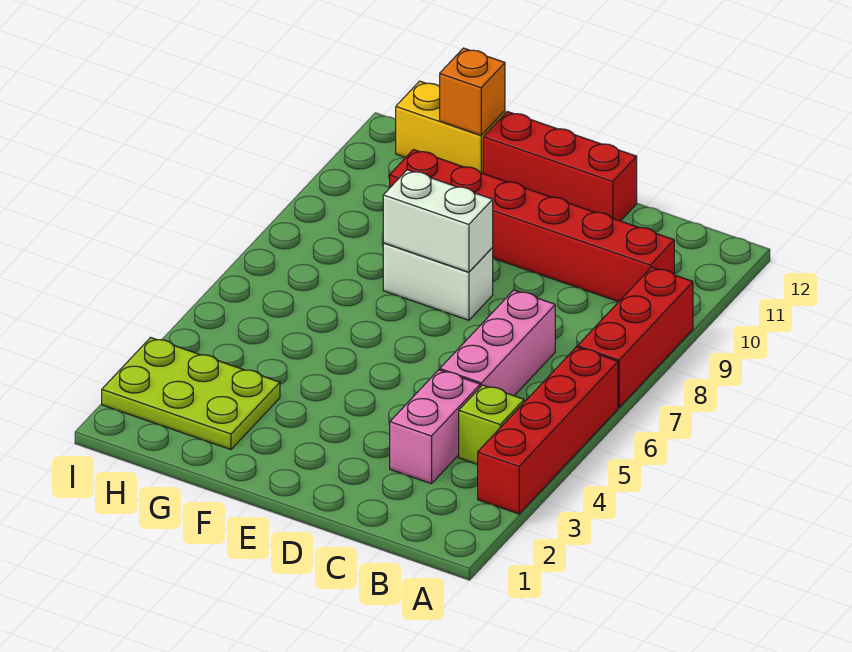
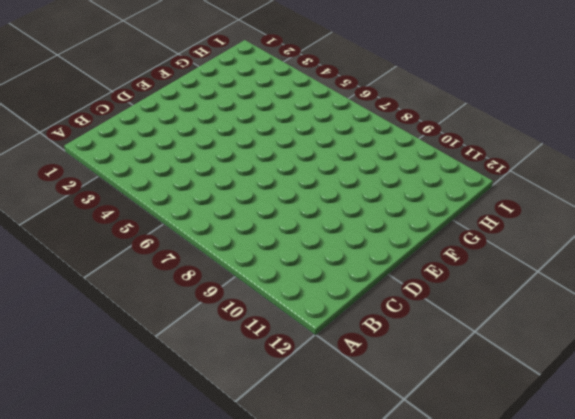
none -> red brick A3:A6 level 1
none -> red brick A7:A9 level 1
none -> lime brick B4 level 1

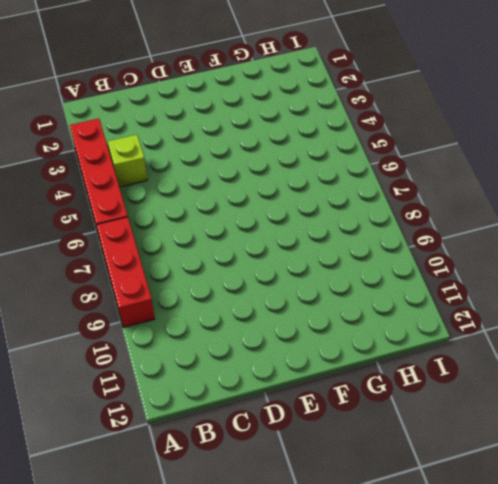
none -> red brick B10:G10 level 1
none -> pink brick C3:C4 level 1
none -> pink brick C5:C7 level 1

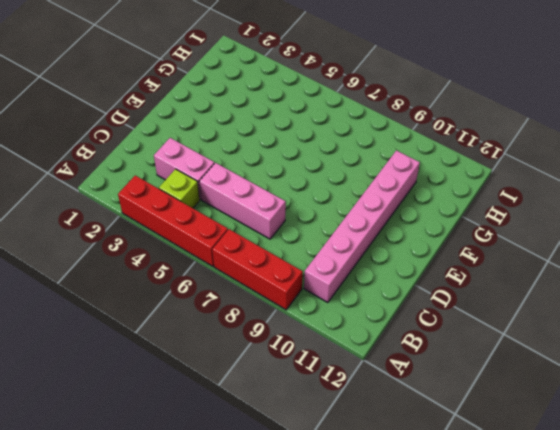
pink brick B10:G10 level 1 -> red brick B10:G10 level 1
none -> red brick D12:F12 level 1
none -> white brick E8:F8 level 1
none -> lime plate G2:I3 level 1

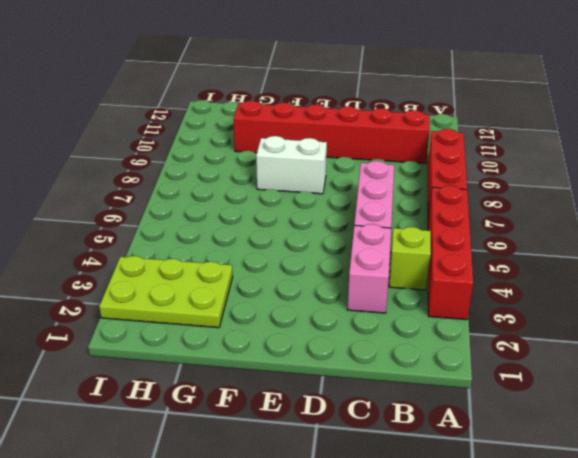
none -> red brick D12:F12 level 1
none -> yellow brick G12:H12 level 1
none -> white brick E8:F8 level 2

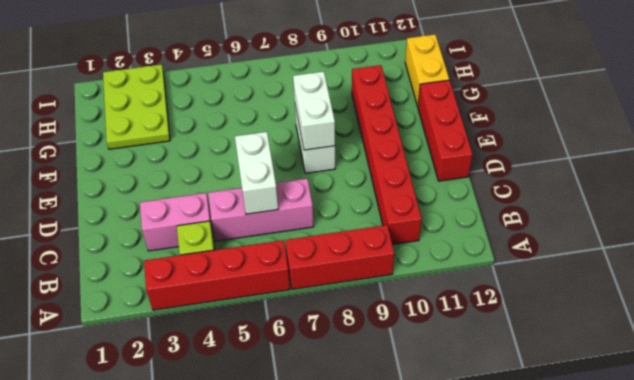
white brick C6:D6 level 2 -> none
none -> orange brick G12 level 2

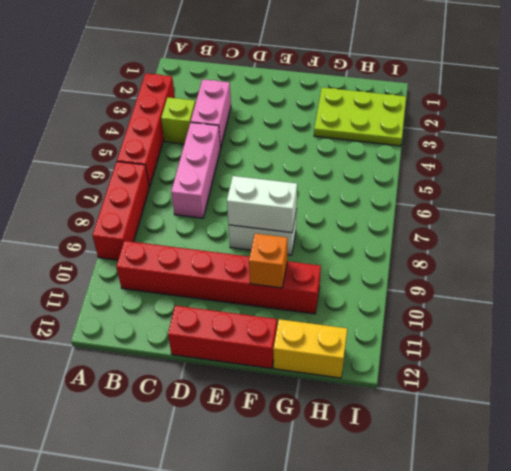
orange brick F10 level 2 -> orange brick G12 level 2

